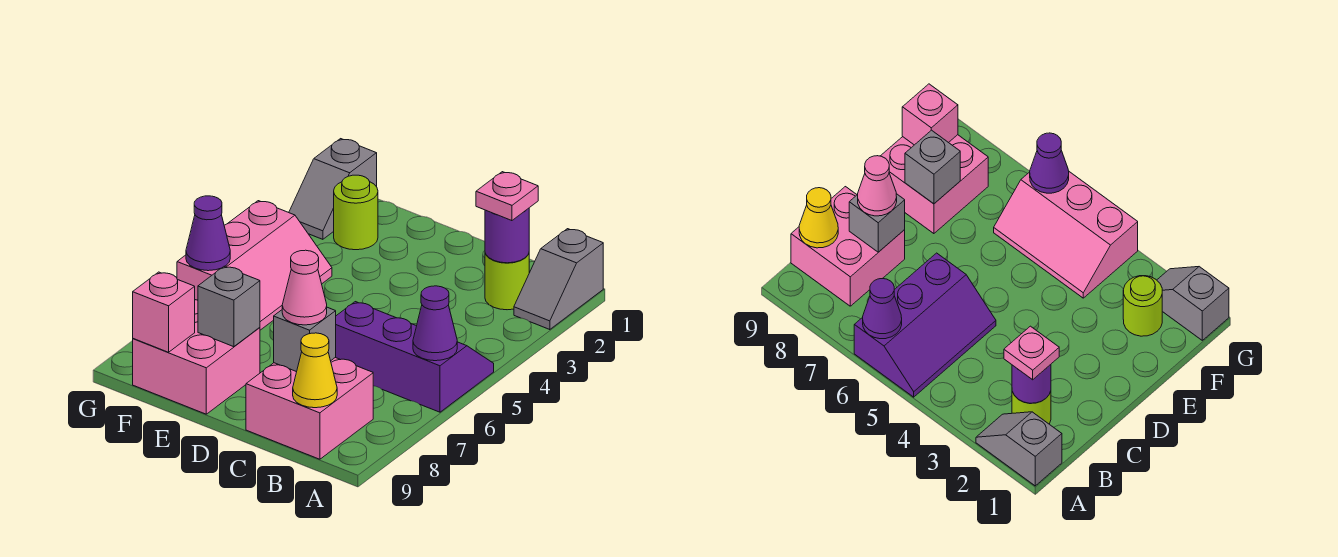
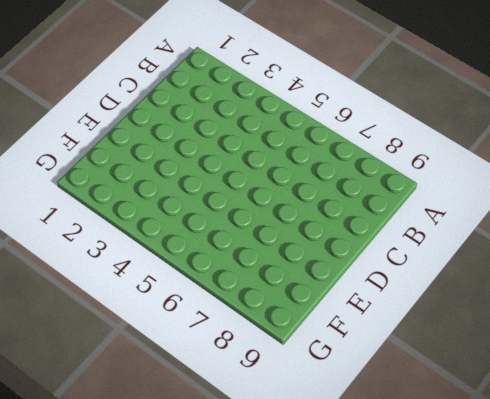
none -> grey slope A1:A2 level 1 top 1
none -> purple slope A5:C6 level 1 top 6
none -> lime round brick B2 level 1

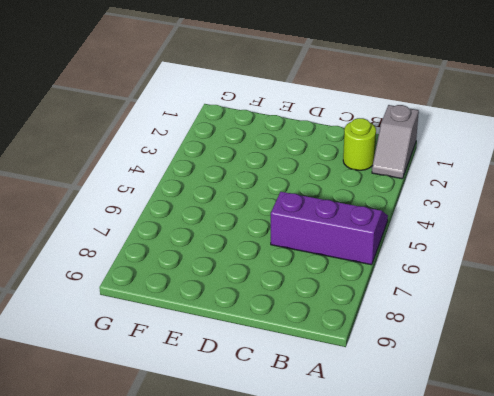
none -> pink brick B8:C9 level 1
none -> pink brick E8:F9 level 1
none -> lime round brick F2 level 1

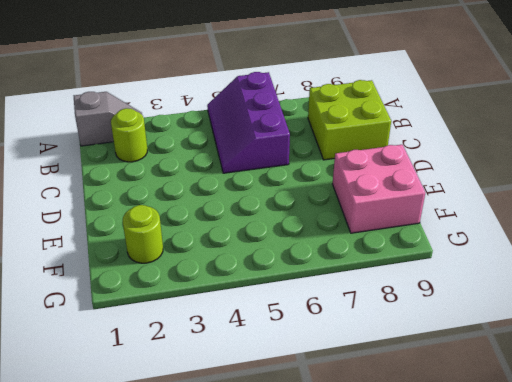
lime brick B8:C9 level 1 -> pink brick B8:C9 level 1
none -> pink slope F4:G6 level 1 top G
none -> grey slope G1:G2 level 1 top 1
none -> purple cone A6 level 2

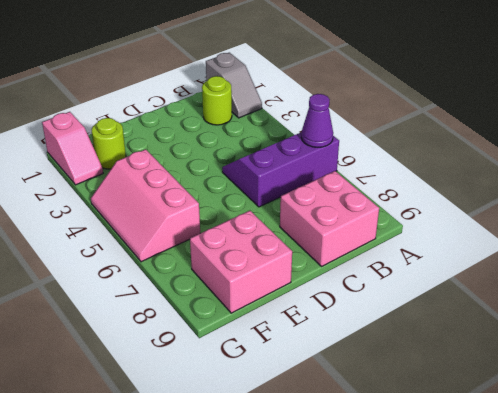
pink slope F4:G6 level 1 top F -> pink slope F4:G6 level 1 top G
pink slope G1:G2 level 1 top 1 -> grey slope G1:G2 level 1 top 1
none -> purple round brick B2 level 2
none -> yellow cone B9 level 2
none -> grey brick C8 level 2

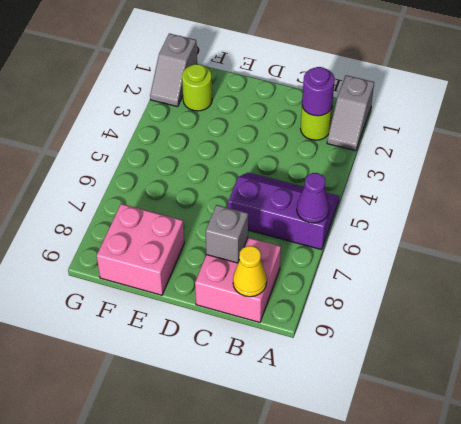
none -> pink slope F4:G6 level 1 top G
none -> grey brick E8 level 2
none -> pink brick F9 level 2

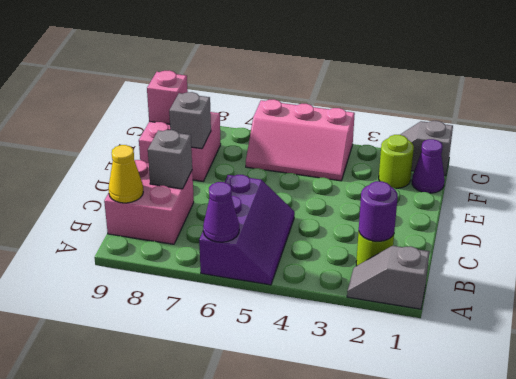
purple cone F1 level 1 -> purple cone G6 level 2
none -> pink plate B2 level 3
none -> pink cone C8 level 3

